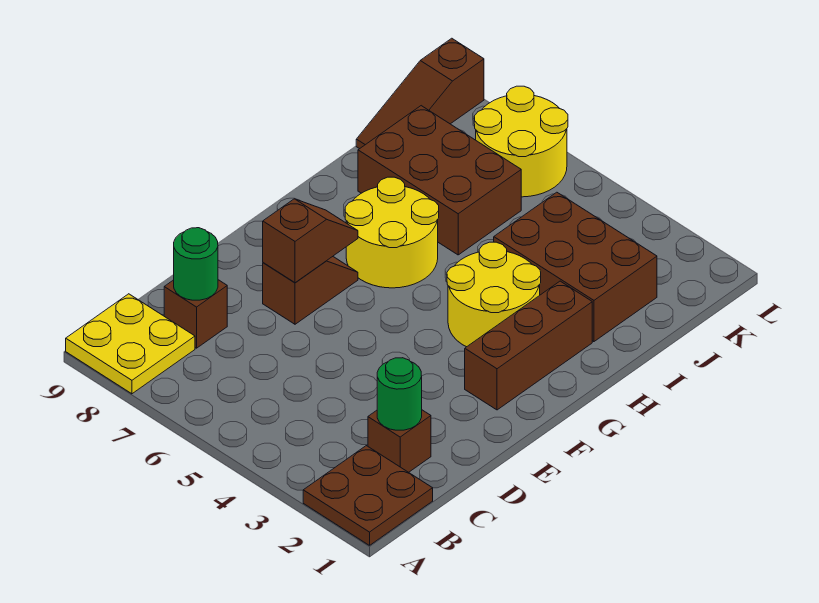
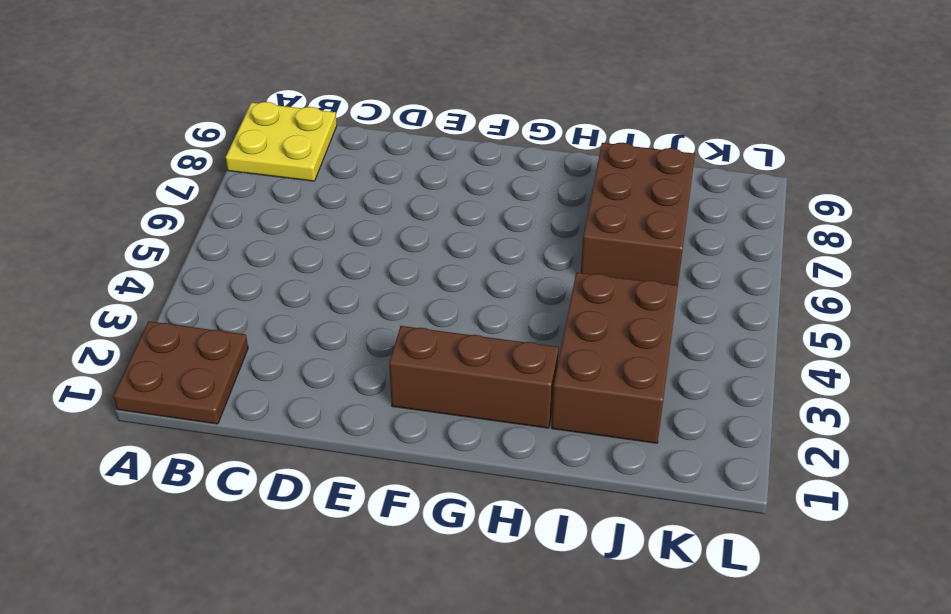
none -> brown brick C2 level 1
none -> brown brick C8 level 1
none -> brown slope E7:F7 level 1 top E

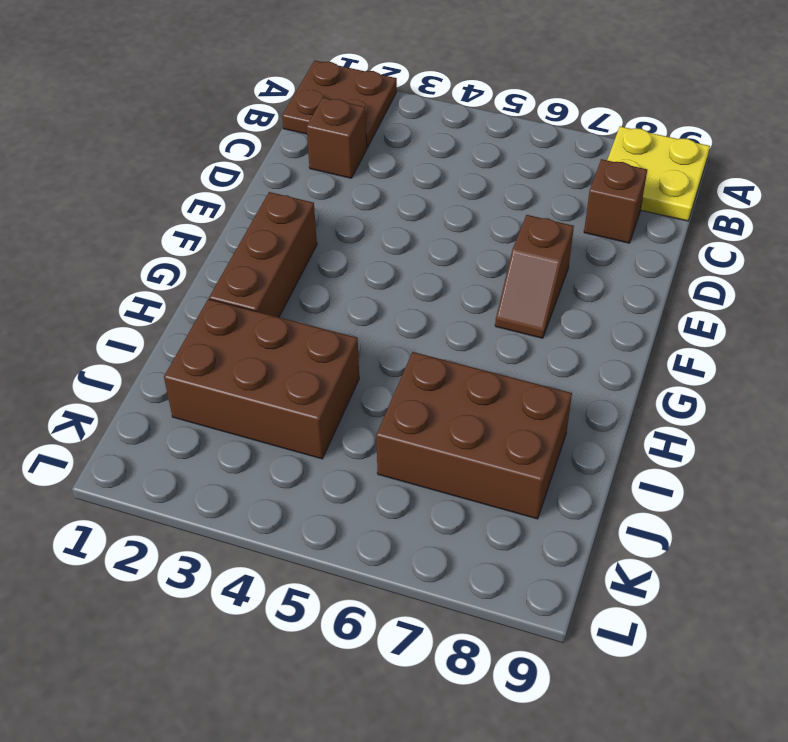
none -> yellow round brick G3:H4 level 1
none -> yellow round brick G6:H7 level 1
none -> brown slope J9:L9 level 1 top L

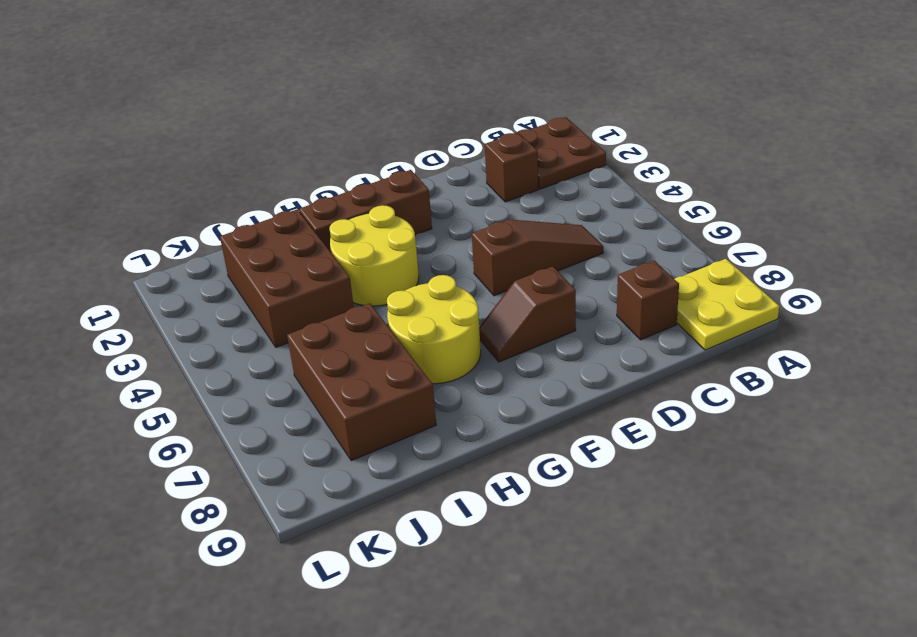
brown slope C5:E5 level 1 top E -> brown slope J9:L9 level 1 top L
none -> yellow round brick K6:L7 level 1
none -> green round brick C2 level 2
none -> green round brick C8 level 2

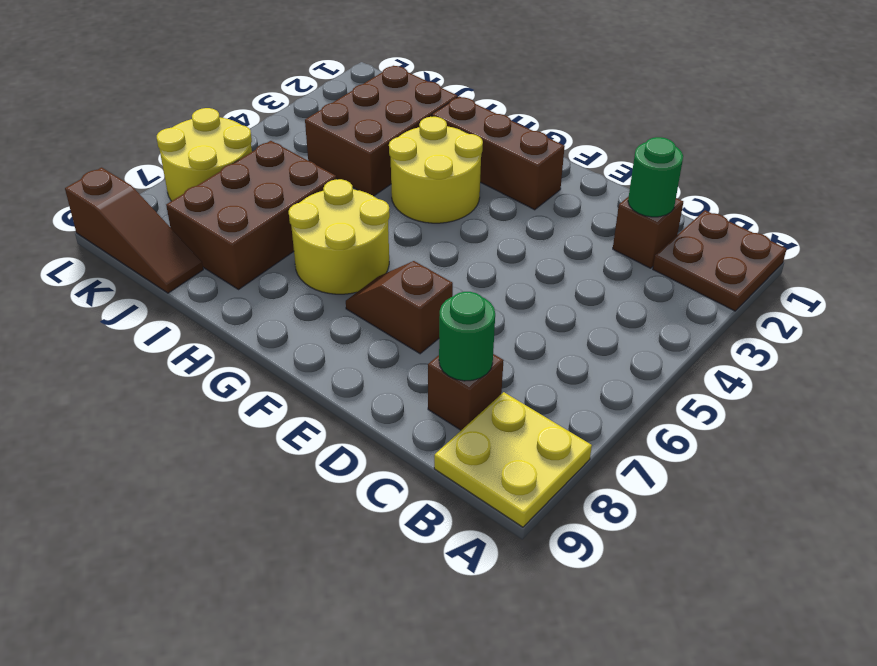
none -> brown slope E7:F7 level 2 top E

